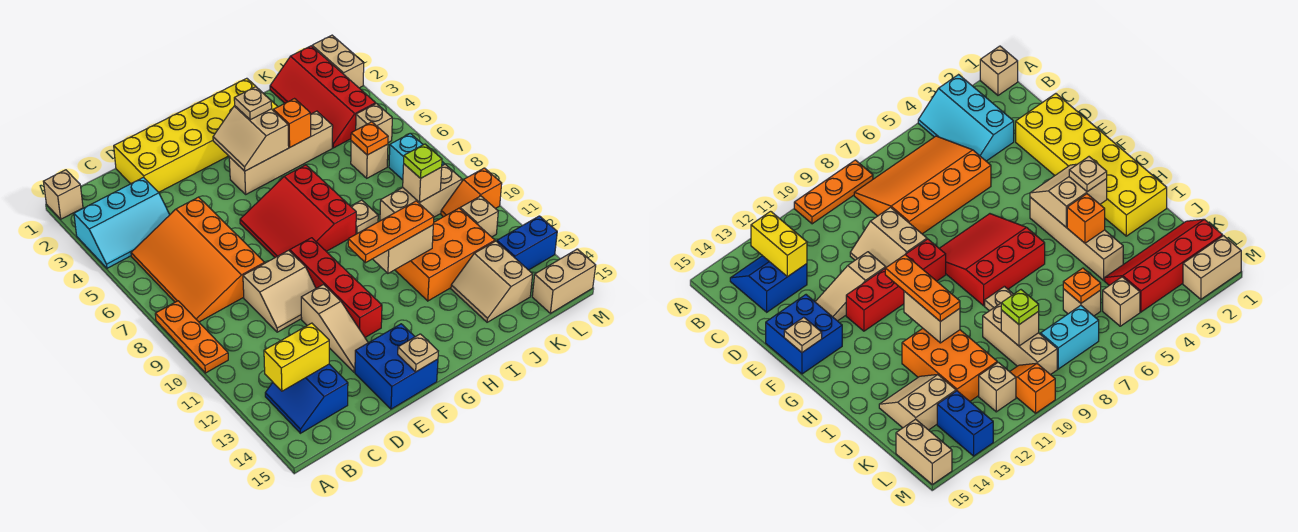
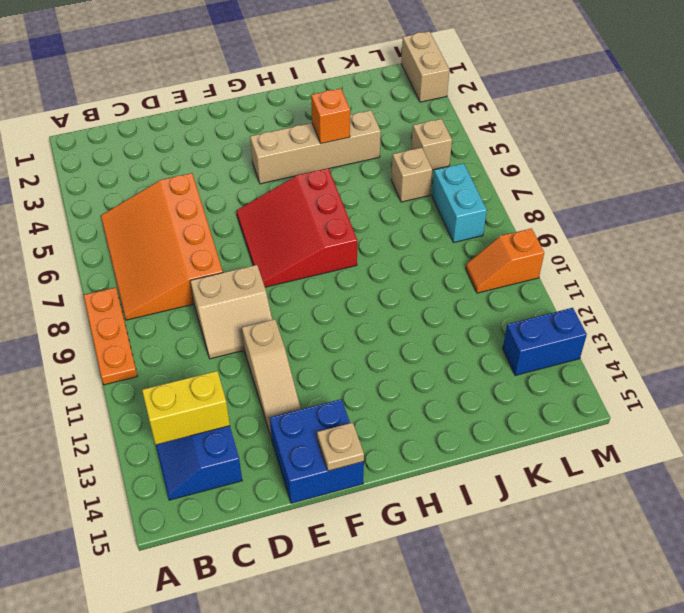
none -> tan brick A1 level 1
none -> cyan slope A3:C4 level 1 top 3
none -> yellow brick D1:I2 level 1
none -> red brick F9:F12 level 1

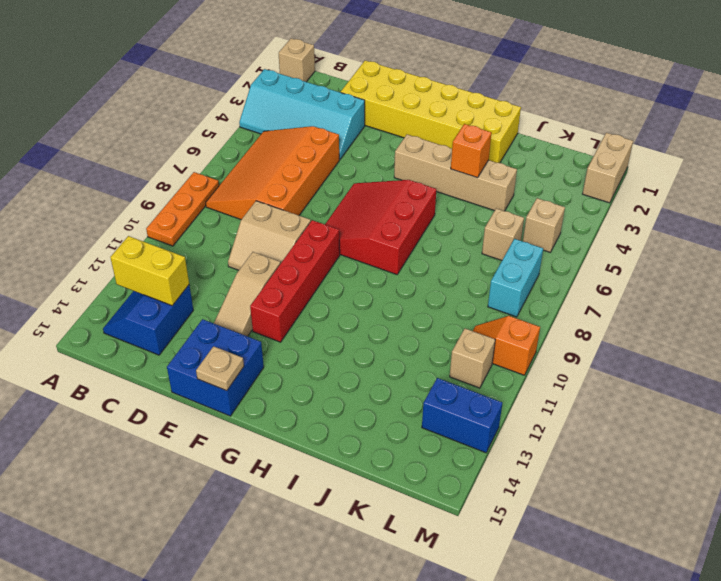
cyan slope A3:D4 level 1 top 3 -> cyan slope A3:C4 level 1 top 3
none -> tan plate I8 level 1
none -> orange brick I11:K12 level 1
none -> tan brick J9:L9 level 1
none -> tan slope J13:K14 level 1 top K

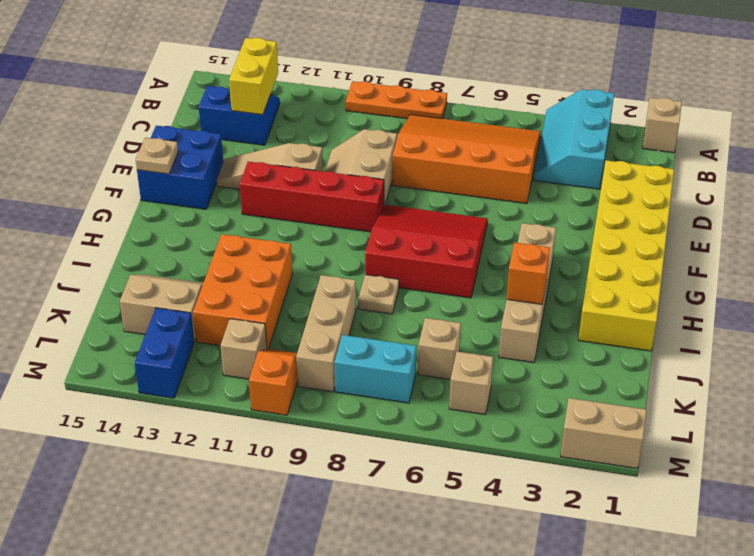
none -> red slope K1:L4 level 1 top L
none -> tan brick L15:M15 level 1
none -> tan slope G3:H4 level 2 top H
none -> tan brick H11:I11 level 2

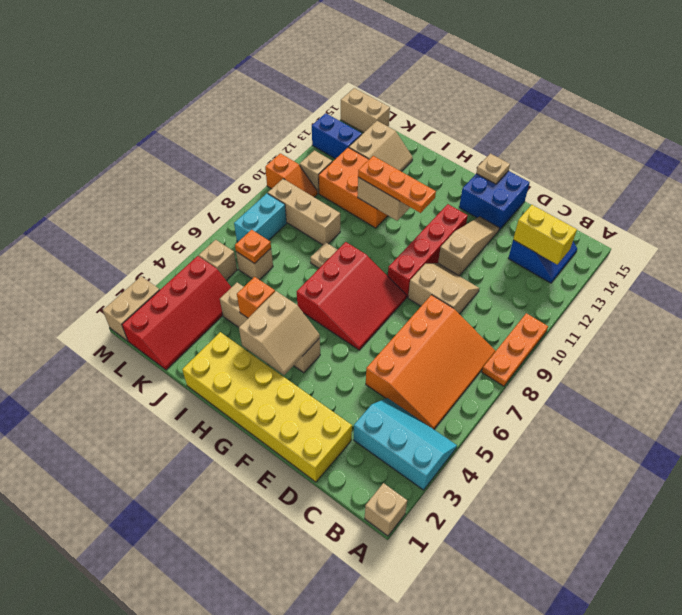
none -> tan brick K9 level 2
none -> tan plate H3 level 3
none -> lime plate K9 level 3

